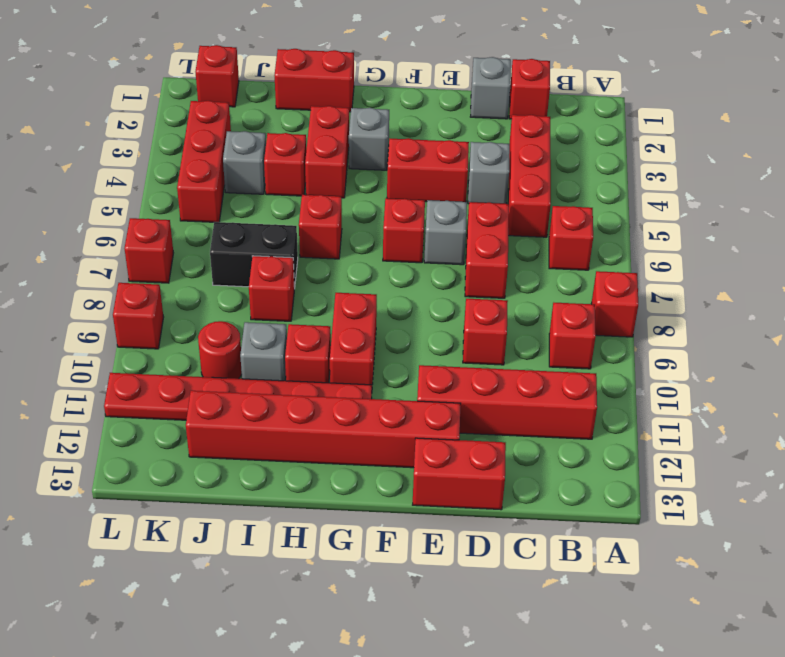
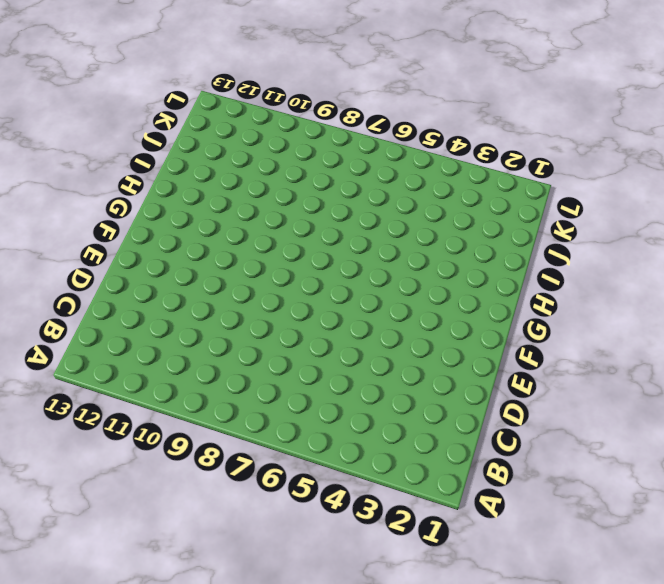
none -> red brick A8 level 1
none -> red brick B6 level 1
none -> red brick B9 level 1
none -> red brick B11:E11 level 1

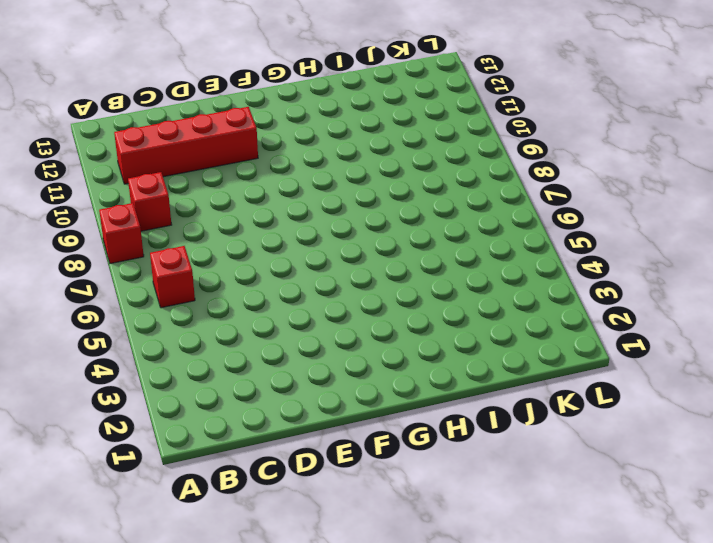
none -> red brick C1 level 1
none -> red brick C3:C5 level 1
none -> grey brick D1 level 1
none -> grey brick D4 level 1

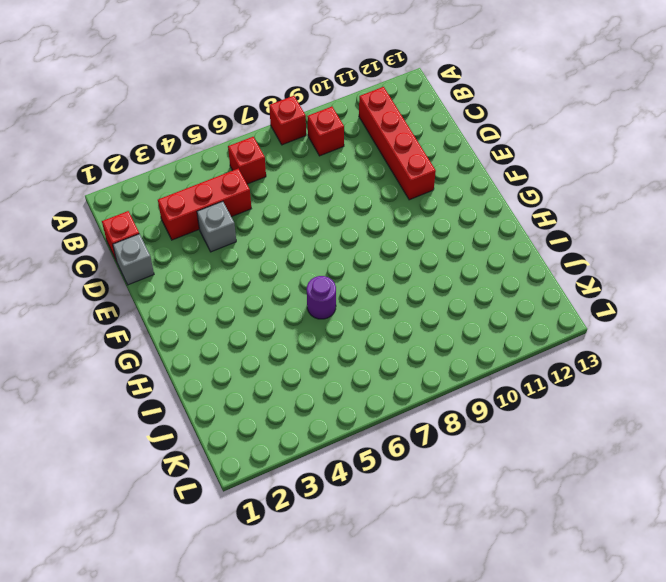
purple round brick H6 level 1 -> red brick H6 level 1
none -> red brick D6:D7 level 1
none -> red brick D9 level 1
none -> red brick D13:E13 level 1
none -> red brick E4:F4 level 1

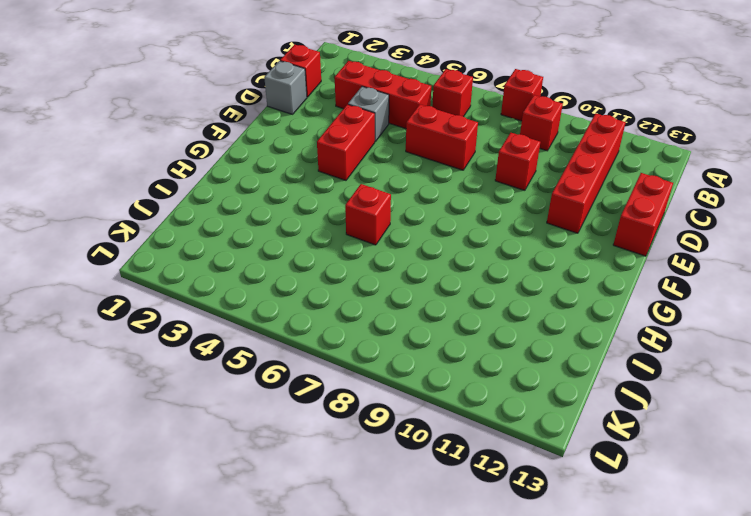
none -> grey brick E6 level 1
none -> red brick E12:J12 level 1
none -> red brick F6 level 1
none -> grey brick G3 level 1

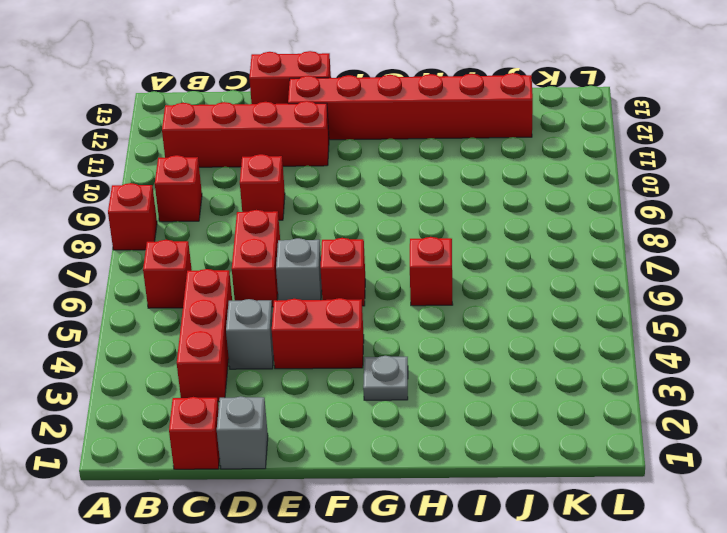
grey plate G3 level 1 -> grey brick G3 level 1
none -> red brick G9:G10 level 1
none -> red plate G11:L11 level 1
none -> red brick H1:I1 level 1
none -> red brick H3:H4 level 1

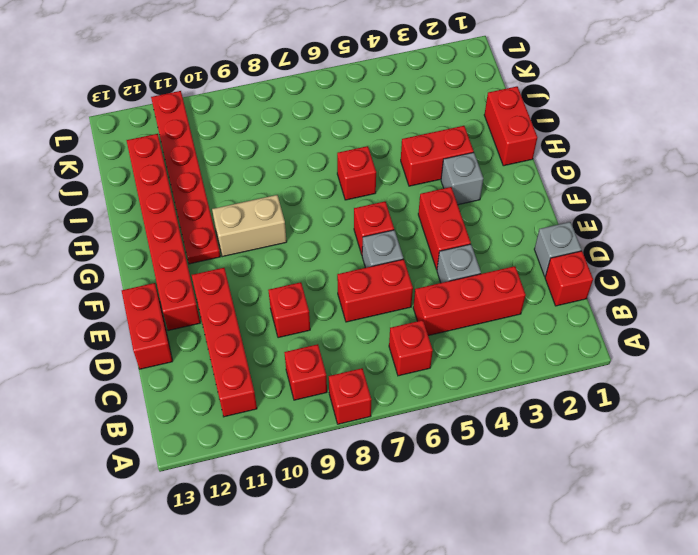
tan brick G9:G10 level 1 -> red brick G9:G10 level 1
none -> red brick H10 level 1
none -> red brick I4 level 1
none -> black brick I7:J7 level 1
none -> red brick I8 level 1

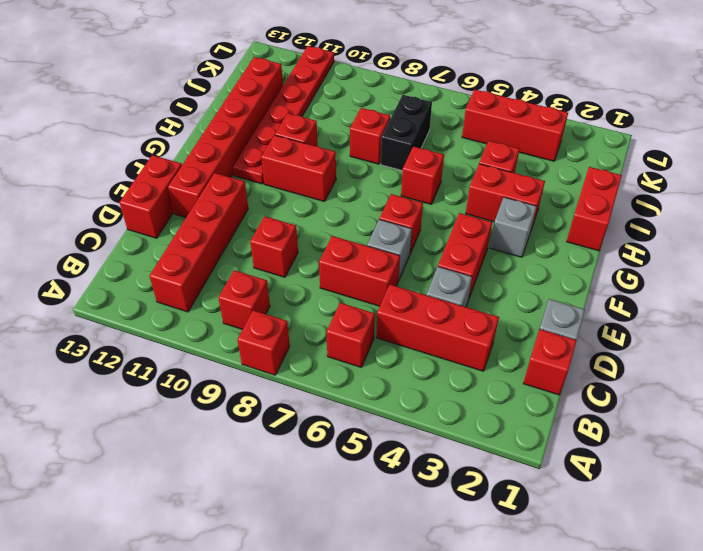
none -> grey brick I10 level 1
none -> grey brick J4 level 1
none -> red round brick J10 level 1
none -> red brick K1 level 1

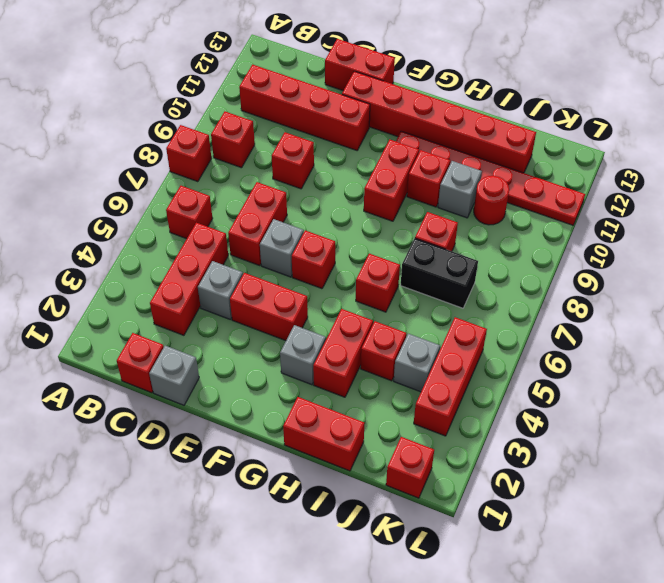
none -> red brick L7 level 1
none -> red brick L9 level 1

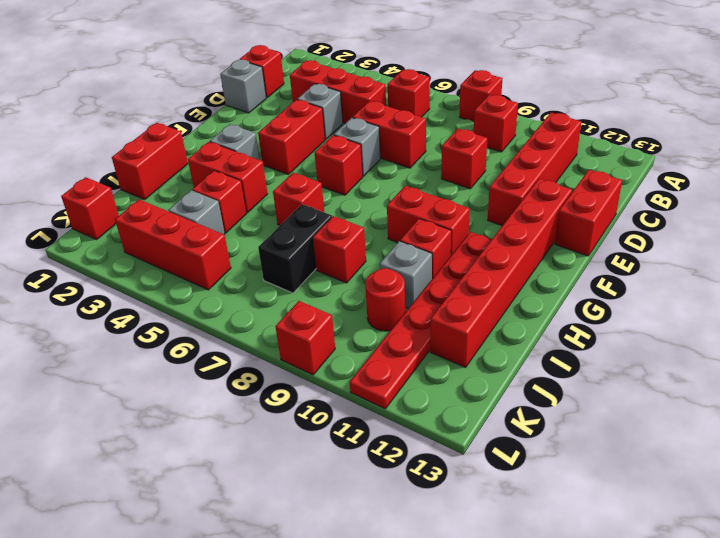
none -> red brick L7 level 1

